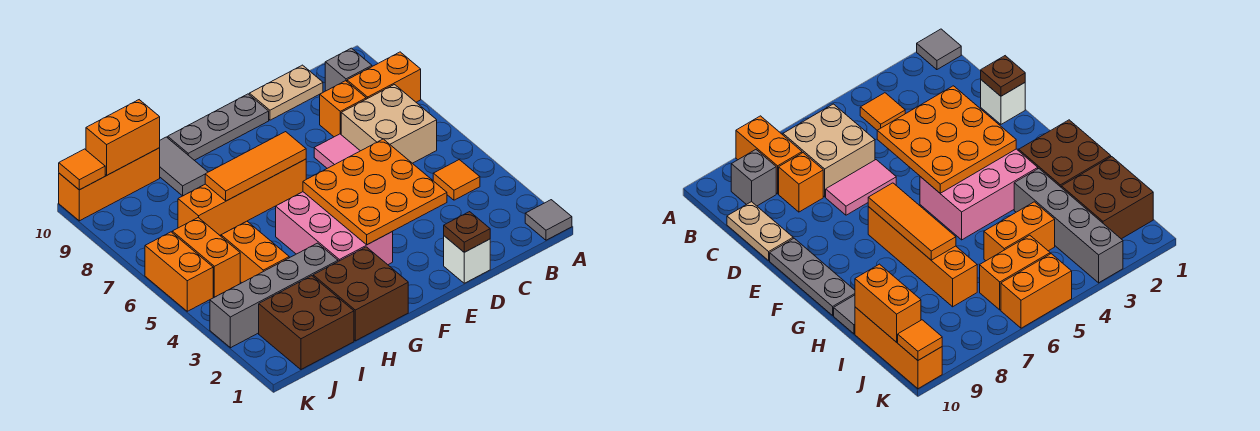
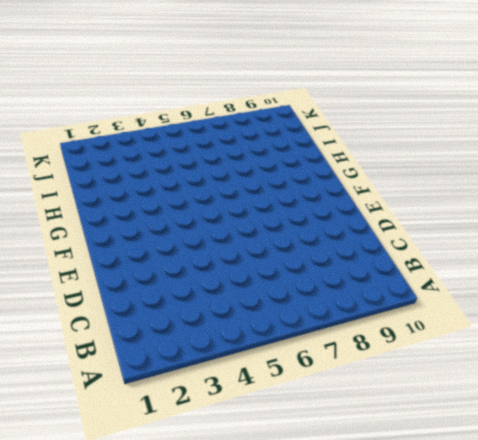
none -> grey tile A1 level 1
none -> orange brick A8:B8 level 1
none -> orange tile B4 level 1

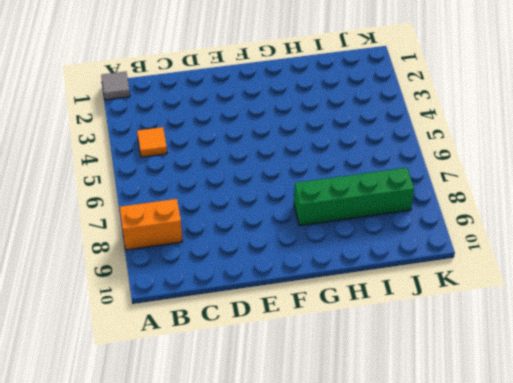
green brick G8:J8 level 1 -> none
none -> tan brick B6:C7 level 1
none -> grey brick B9 level 1
none -> orange brick C8 level 1

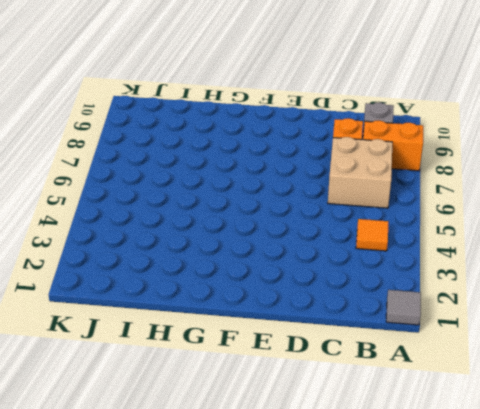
none -> tan plate C10:D10 level 1
none -> white brick D1 level 1
none -> pink tile D6:D7 level 1

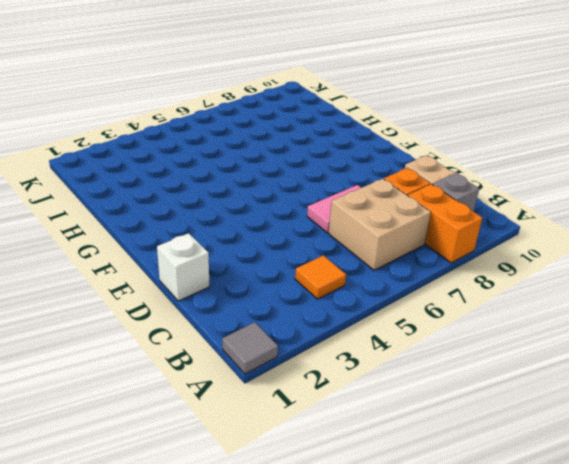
none -> grey plate E10:G10 level 1
none -> pink brick F3:G5 level 1
none -> orange brick F7:I7 level 1

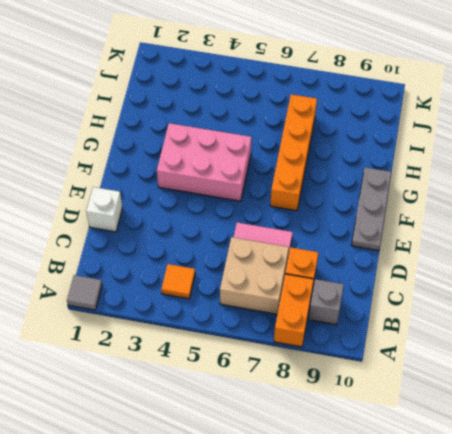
none -> tan plate C10:D10 level 1
none -> brown brick G1:H2 level 1
none -> grey brick H3:K3 level 1

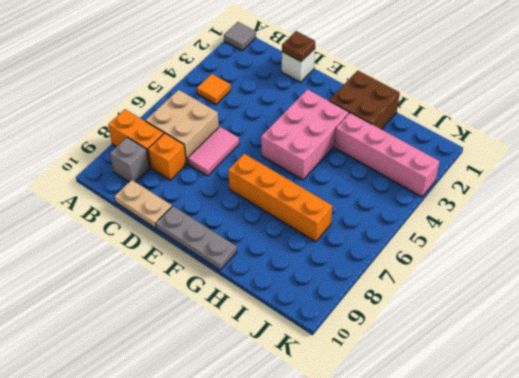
pink brick H3:K3 level 1 -> grey brick H3:K3 level 1
none -> grey tile H9:H10 level 1
none -> brown brick I1:J2 level 1
none -> orange brick I4:I5 level 1

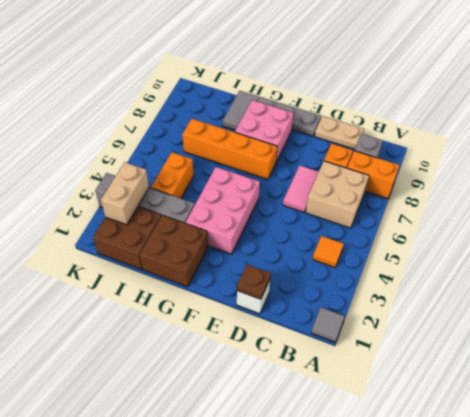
pink brick F8:G9 level 1 -> none
tan brick J2:J3 level 2 -> none
none -> orange brick I10:K10 level 1
none -> orange brick J5:J6 level 1
none -> orange brick K5:K6 level 1

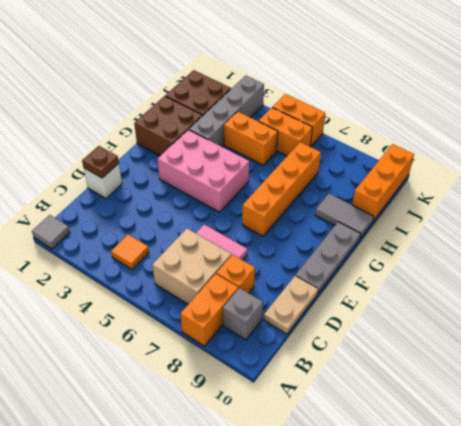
none -> orange plate D3:F5 level 2
none -> orange tile F7:H7 level 2
none -> orange brick I10:J10 level 2

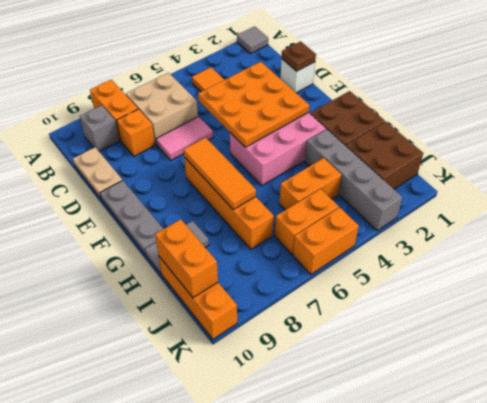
none -> orange tile K10 level 2

